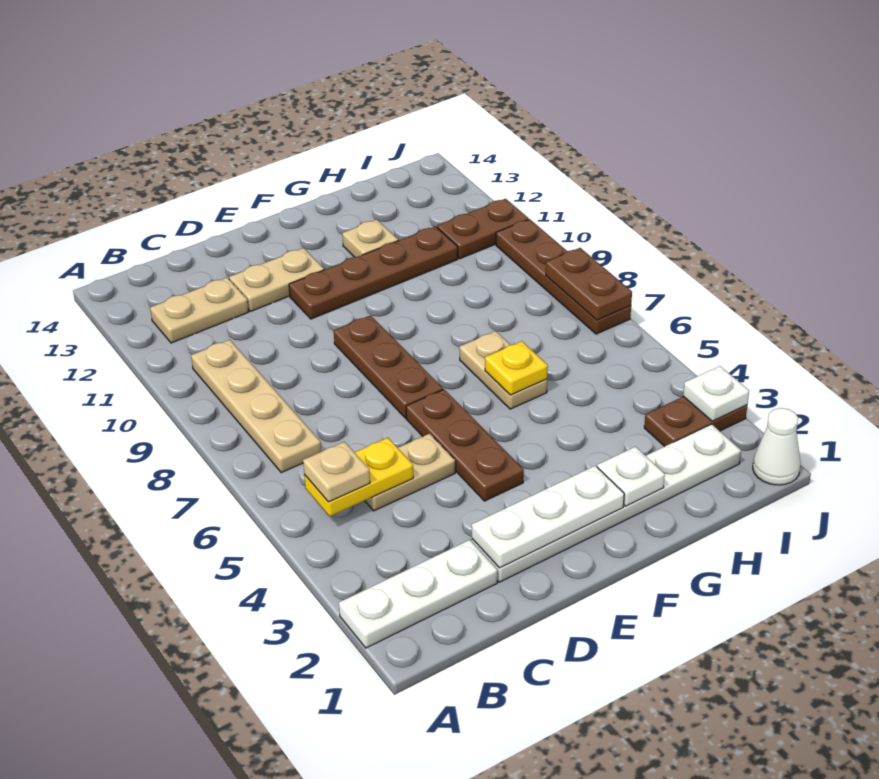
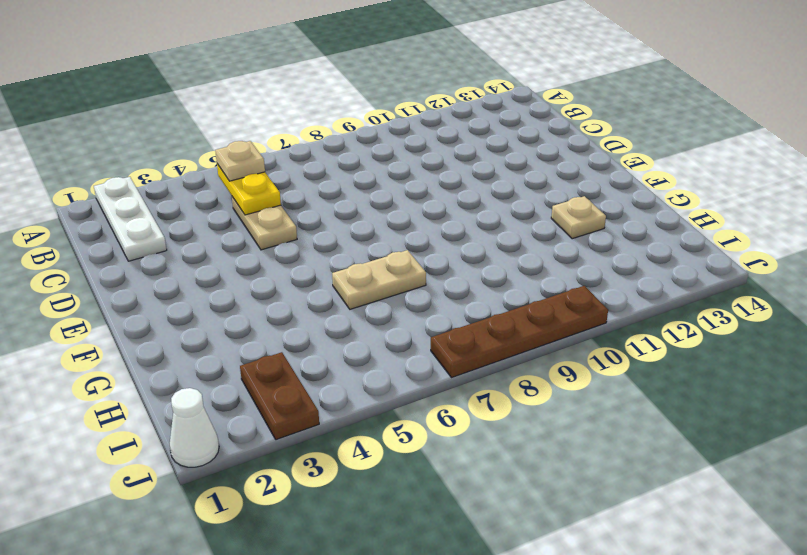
none -> tan plate B7:B10 level 1
none -> tan plate B12:C12 level 1
none -> white plate D2:I2 level 1

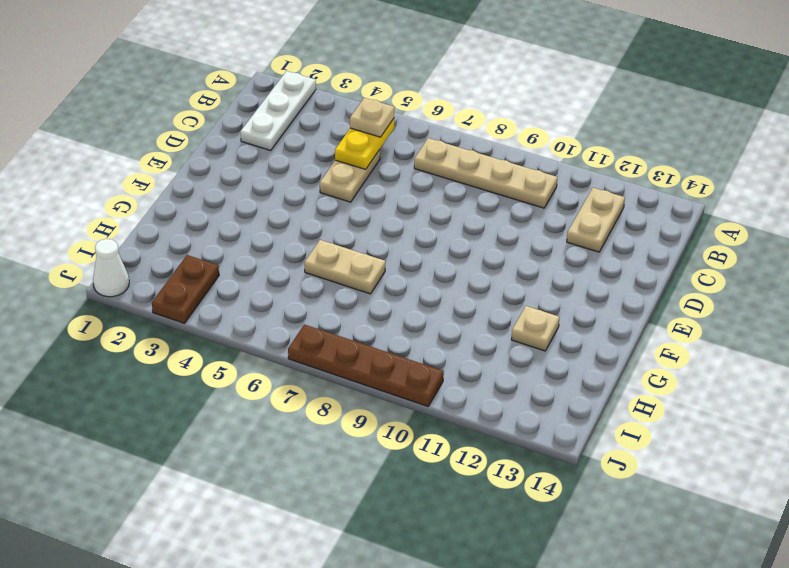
none -> white plate D2:I2 level 1
none -> tan plate D12:E12 level 1
none -> brown plate E4:E6 level 1

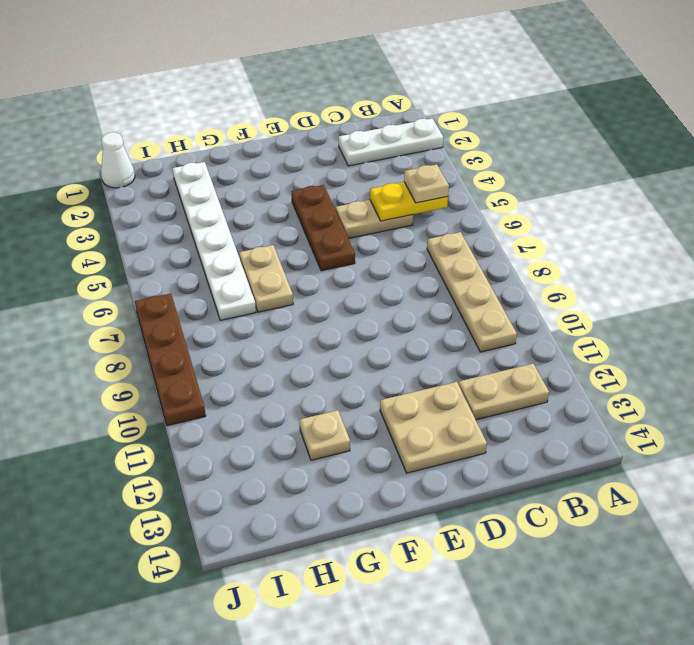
tan plate D12:E13 level 1 -> tan plate D12:E12 level 1
white plate H2:H7 level 1 -> white plate D2:I2 level 1
none -> brown plate E7:E9 level 1
none -> brown plate E11:H11 level 1
none -> brown plate I3:J3 level 1

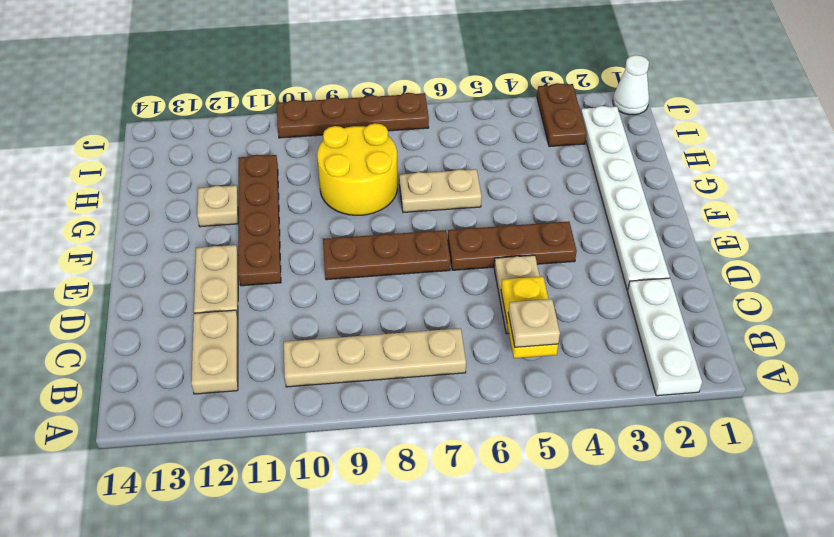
yellow round brick G8:H9 level 1 -> none
none -> brown plate I11:J11 level 1
none -> white plate D2:F2 level 2
none -> white plate G2 level 2

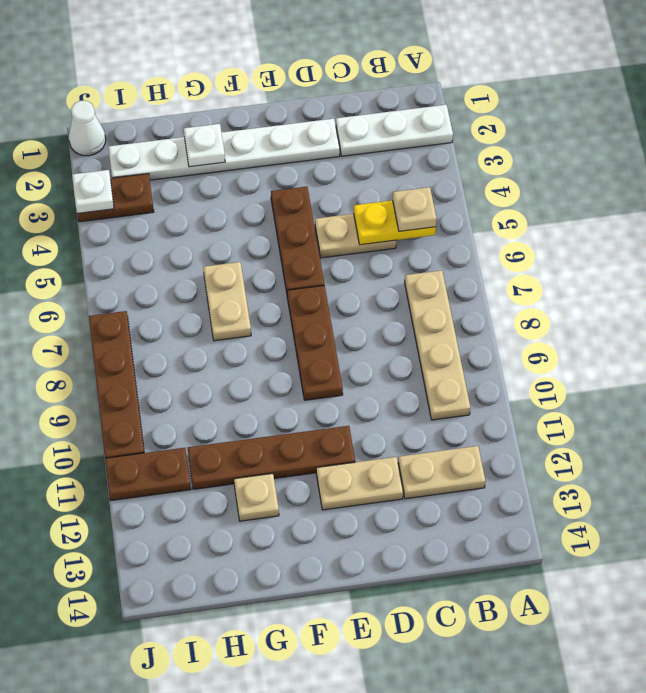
none -> white plate D2:F2 level 2
none -> yellow plate G6 level 2
none -> brown plate J7:J8 level 2

